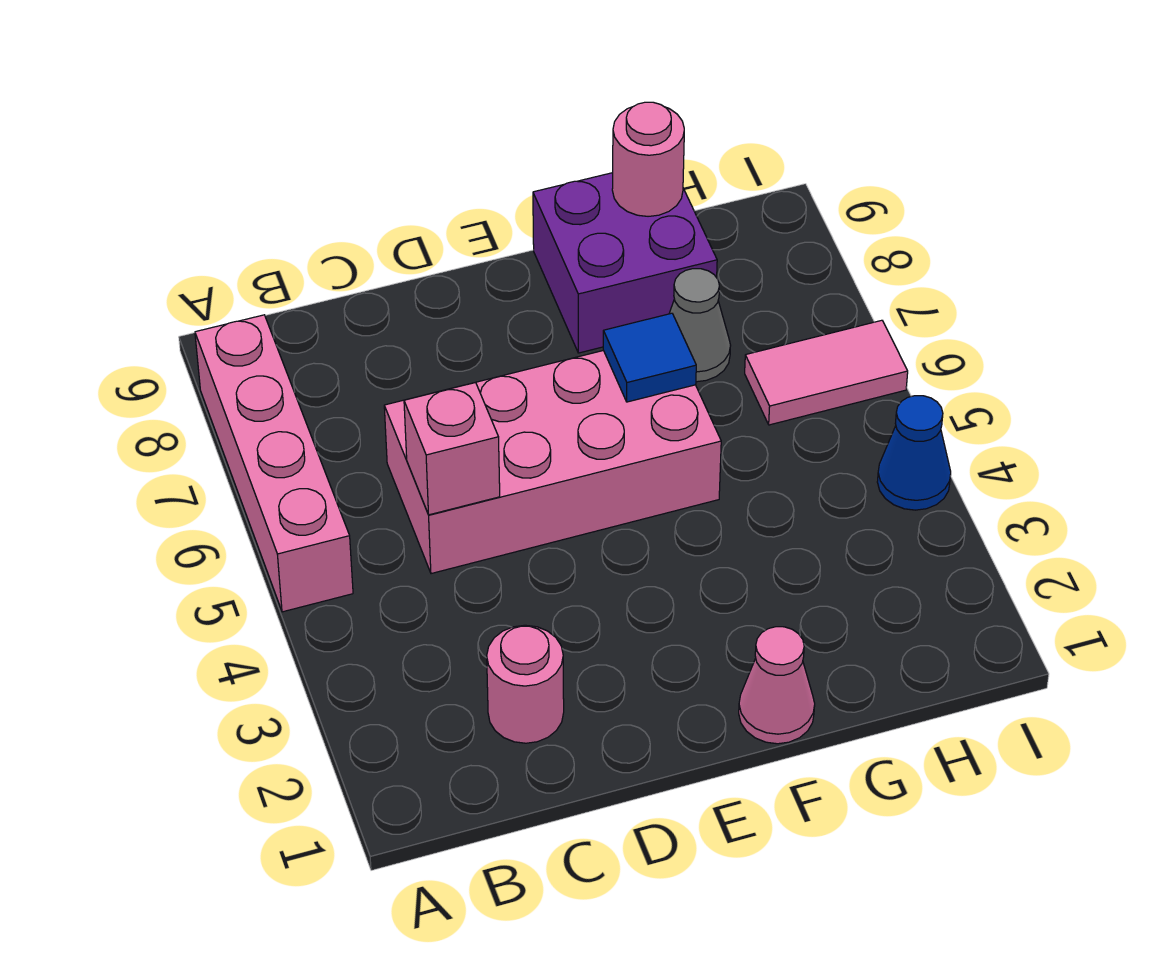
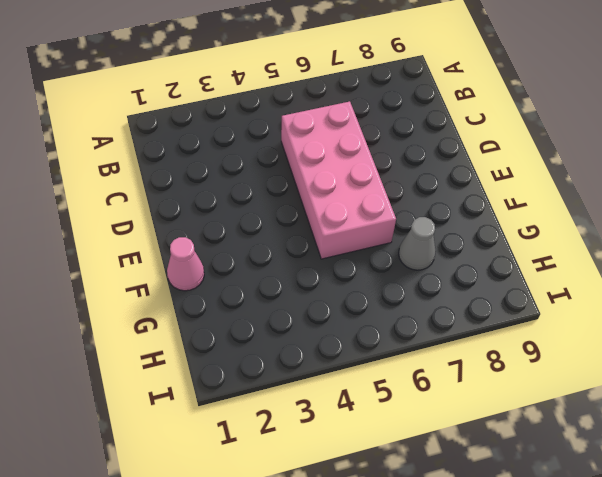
none -> pink brick A5:A8 level 1
none -> pink round brick C2 level 1

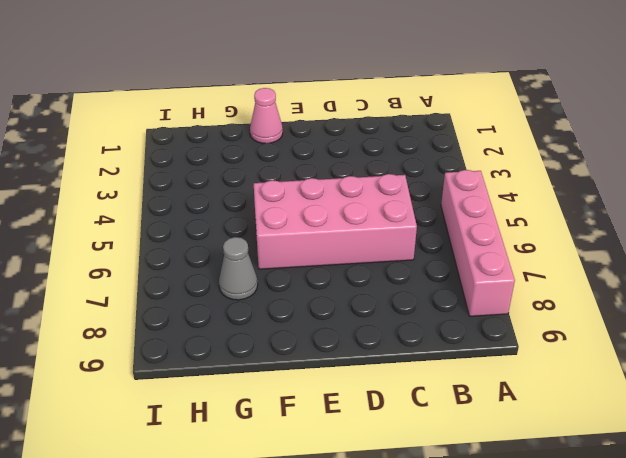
none -> pink round brick C2 level 1
none -> purple brick F8:G9 level 1

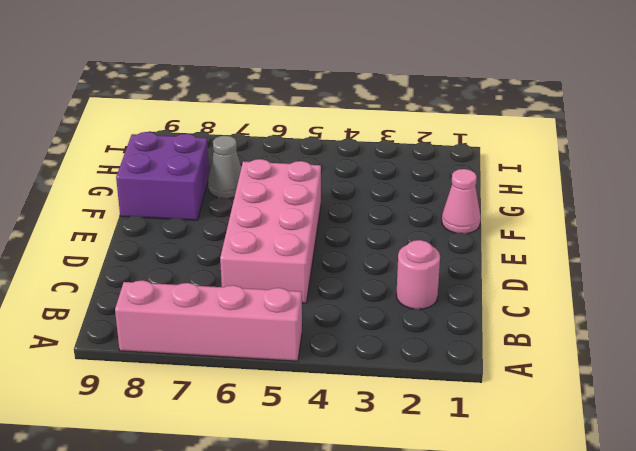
none -> pink tile H6:I6 level 1
none -> blue cone I4 level 1

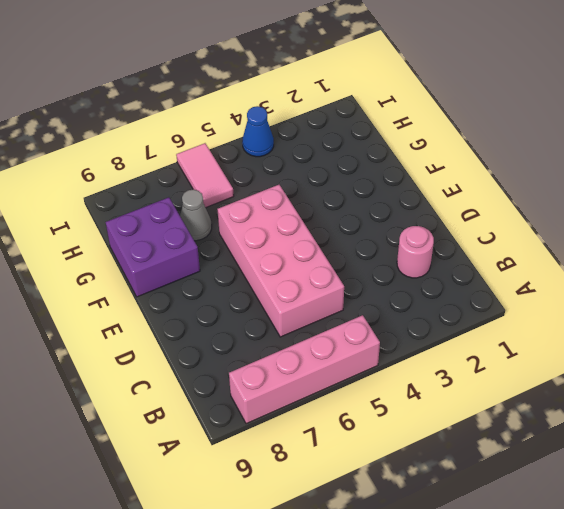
none -> pink cone F1 level 1
none -> pink brick C5 level 2

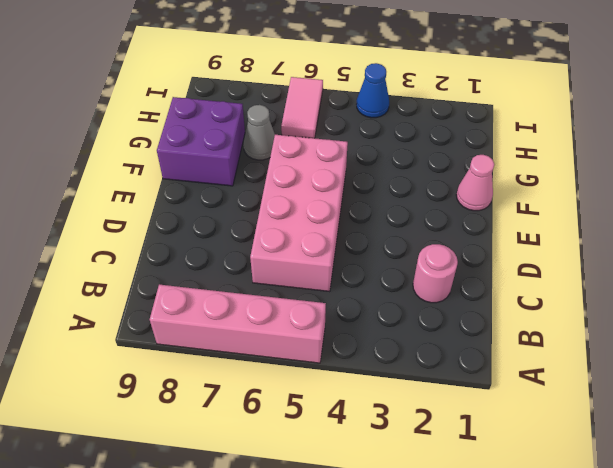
none -> pink brick C5 level 2
none -> blue tile F6 level 2

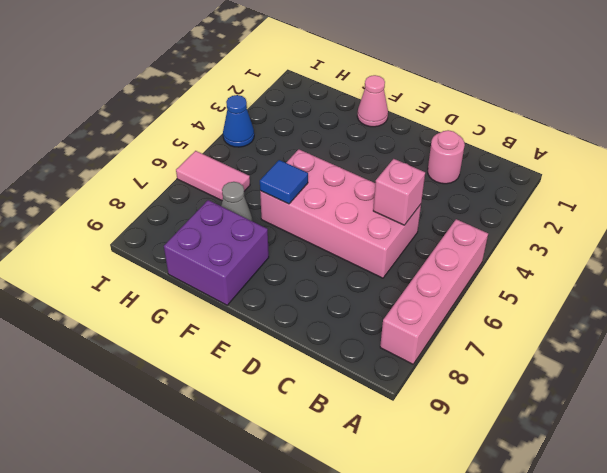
none -> pink round brick G9 level 2

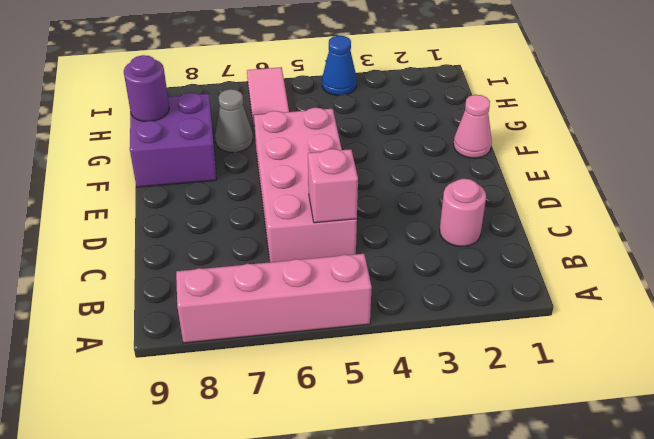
purple round brick G9 level 2 -> pink round brick G9 level 2
none -> blue tile F6 level 2

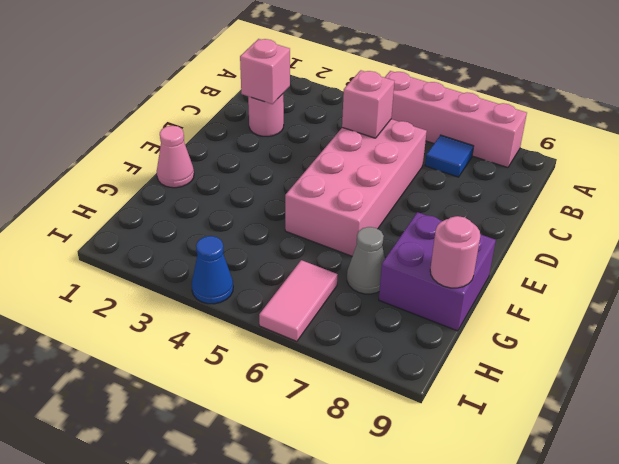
blue tile B7 level 1 -> blue tile F6 level 2
pink brick C2 level 2 -> none

